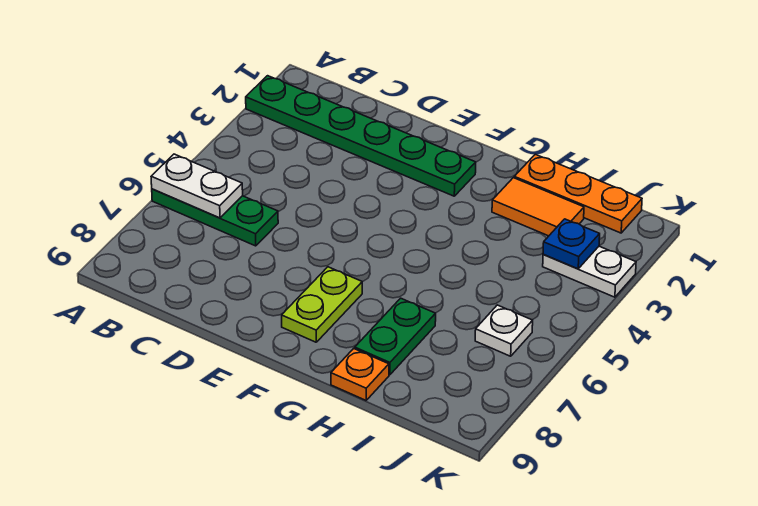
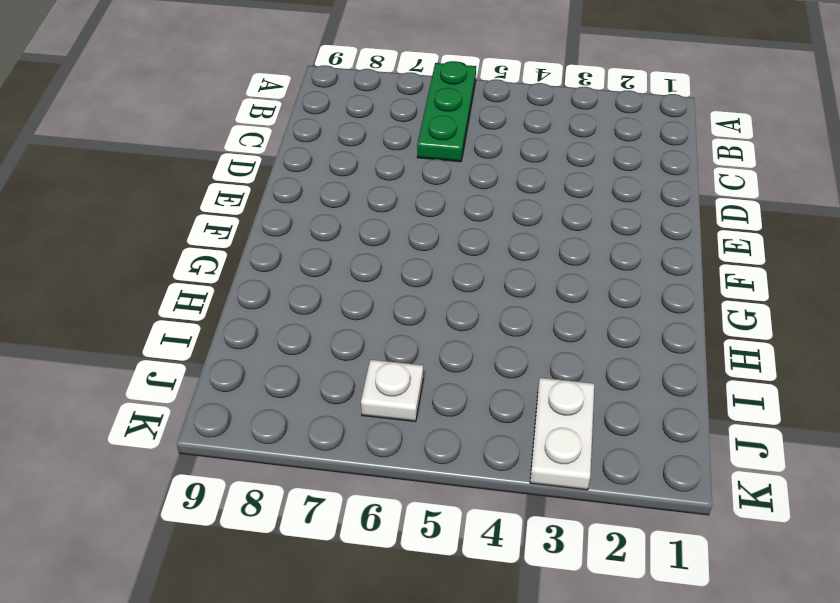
none -> green plate A2:F2 level 1
none -> lime plate F7:F8 level 1

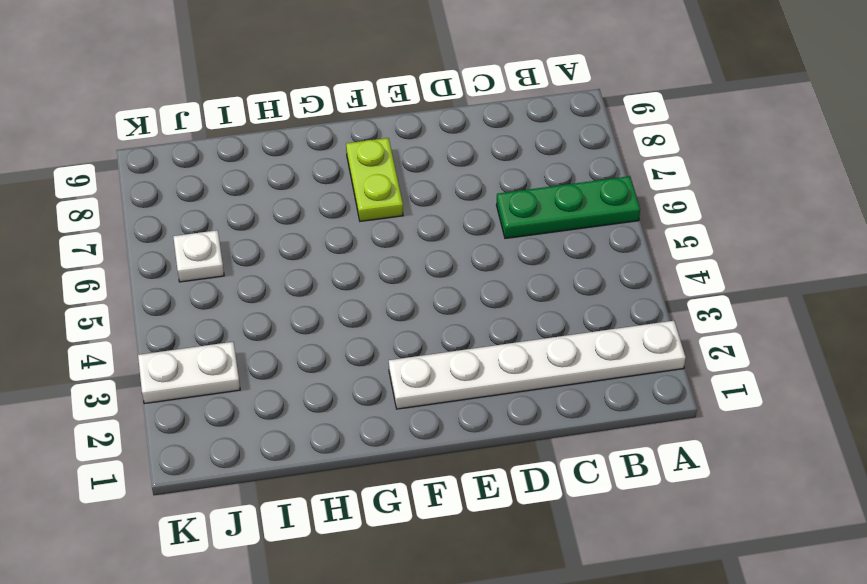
white plate A2:F2 level 1 -> green plate A2:F2 level 1
none -> orange plate H1:J1 level 1
none -> orange tile H2:I2 level 1

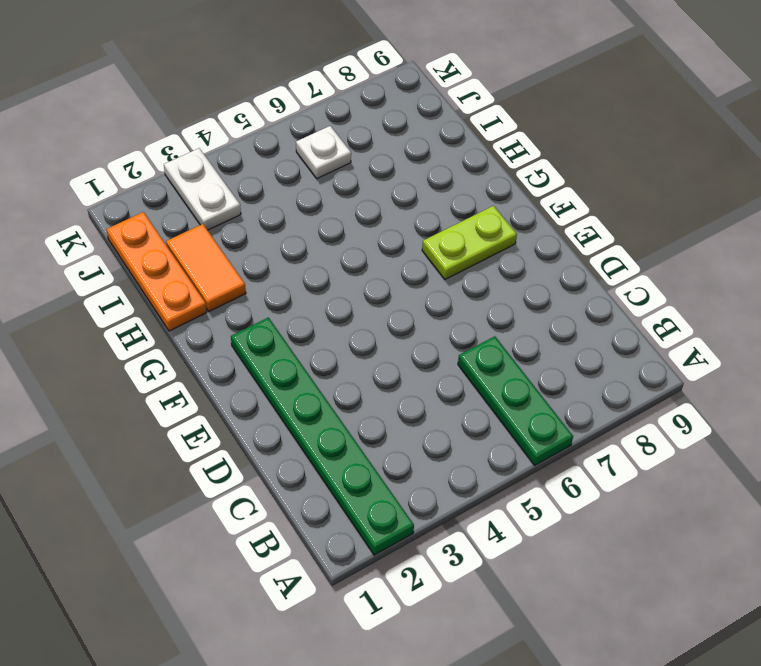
none -> green plate H7:H8 level 1
none -> orange plate H9 level 1

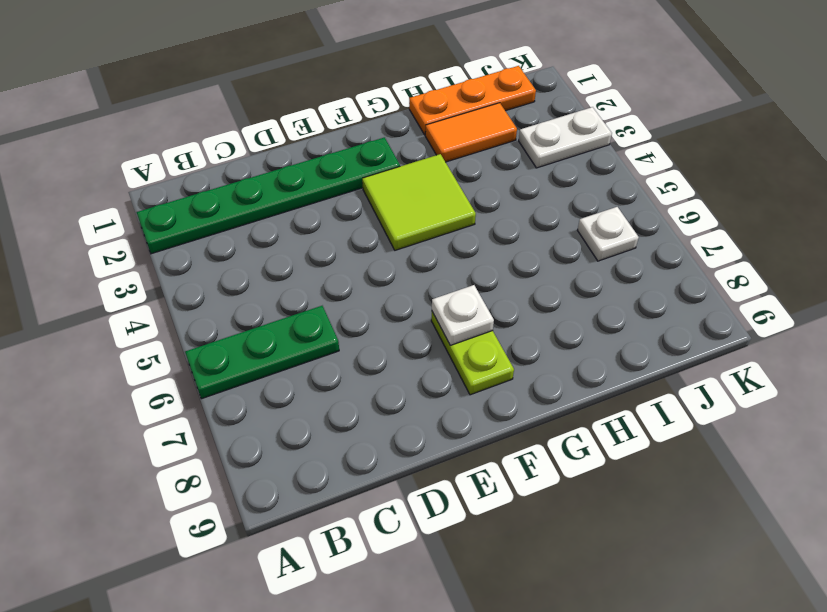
lime tile F3:G4 level 1 -> none
white plate F7 level 2 -> none
none -> green plate H7:H8 level 1
none -> orange plate H9 level 1

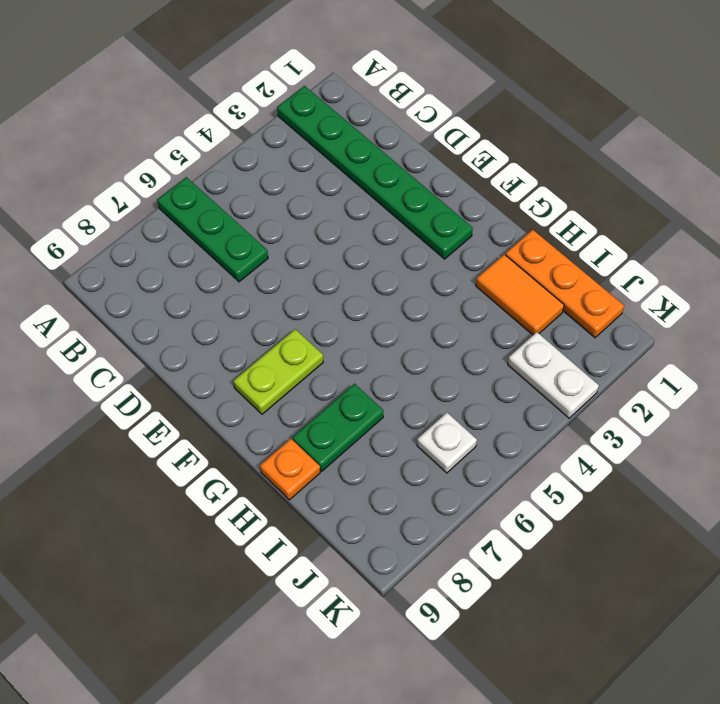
none -> white plate A6:B6 level 2
none -> blue plate J3 level 2

